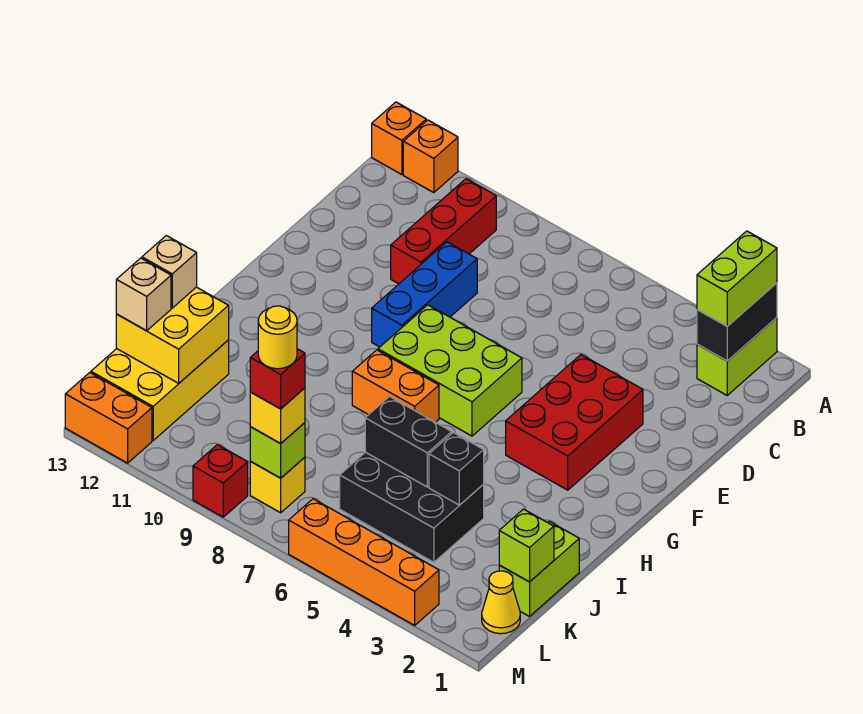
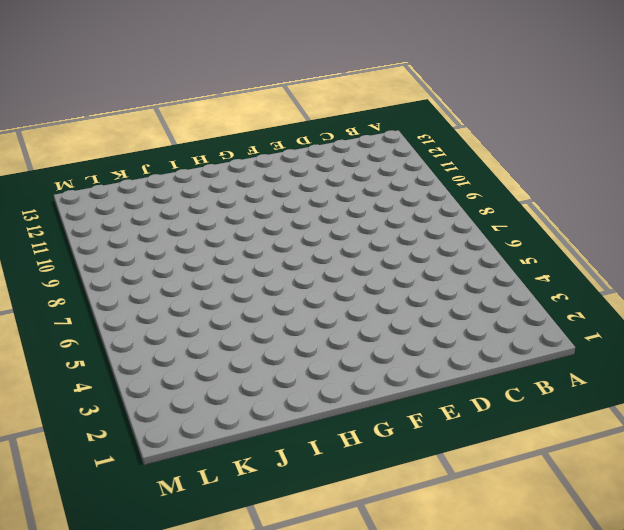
none -> lime brick A2:B2 level 1
none -> orange brick A12 level 1
none -> orange brick A13 level 1

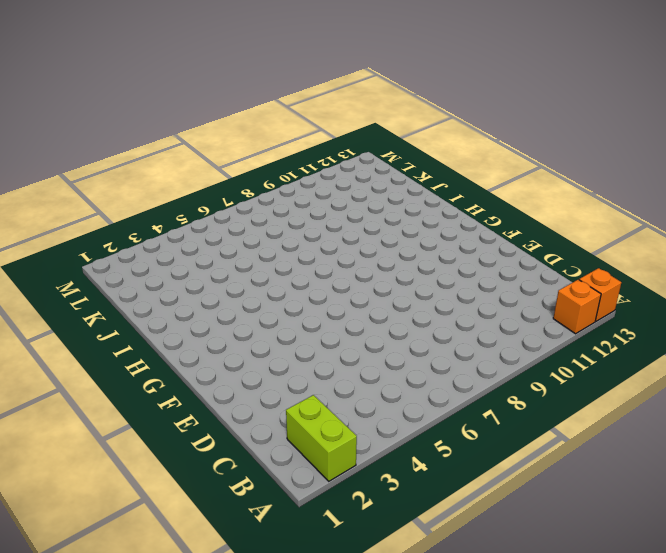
none -> red brick B10:D10 level 1
none -> blue brick D9:F9 level 1
none -> red brick E3:G4 level 1

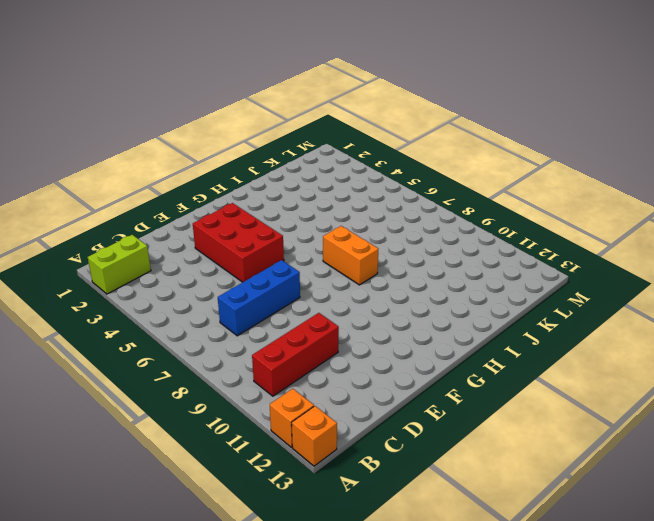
blue brick C7:E7 level 1 -> blue brick D9:F9 level 1
red brick E3:F5 level 1 -> red brick E3:G4 level 1
none -> lime brick F6:G8 level 1
none -> lime brick J1:K1 level 1
none -> black brick J4:K6 level 1

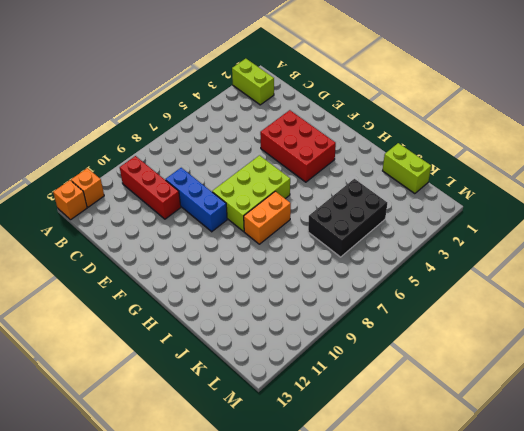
none -> yellow brick J12:L13 level 1
none -> yellow cone L1 level 1
none -> yellow brick L8 level 1

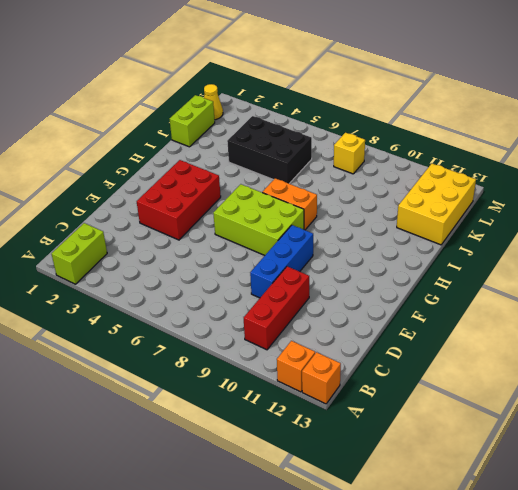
none -> orange brick M3:M6 level 1
none -> red brick M9 level 1
none -> orange brick M12:M13 level 1

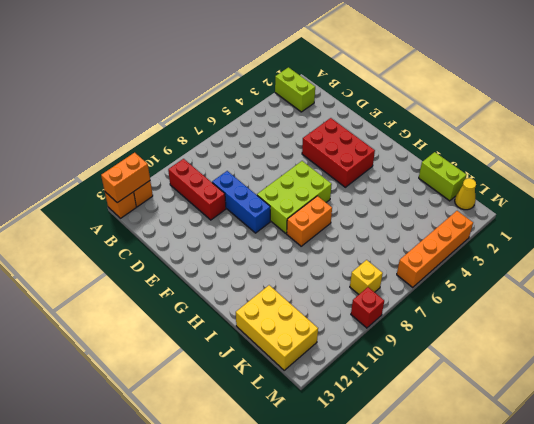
orange brick A12:A13 level 2 -> orange brick M12:M13 level 1
none -> black brick J4:K6 level 1
none -> black brick A2:B2 level 2
none -> black brick J4 level 2

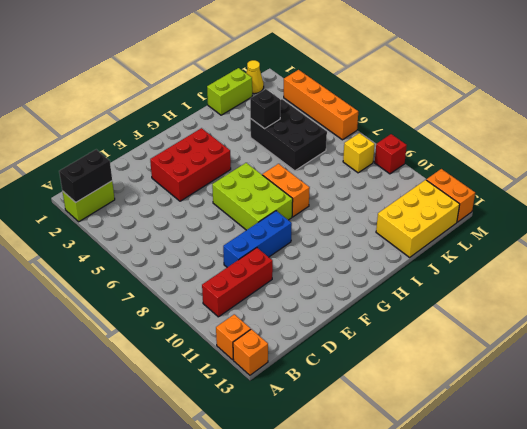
none -> black brick J5:J6 level 2
none -> yellow brick J12:K13 level 2
none -> lime brick K1 level 2

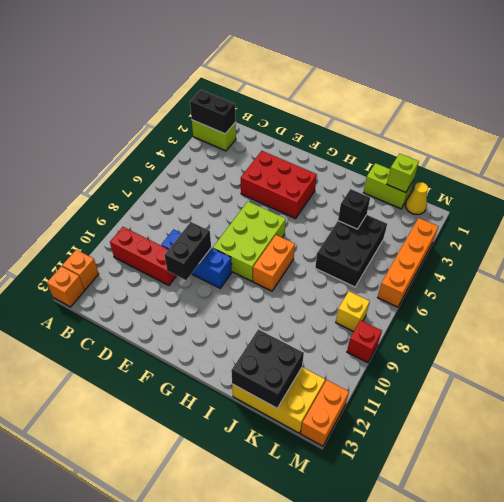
black brick E9:E10 level 2 -> black brick J5:J6 level 2
black brick J12:K13 level 2 -> yellow brick J12:K13 level 2
none -> lime brick L8 level 2
none -> lime brick A2:B2 level 3
none -> tan brick J13 level 3

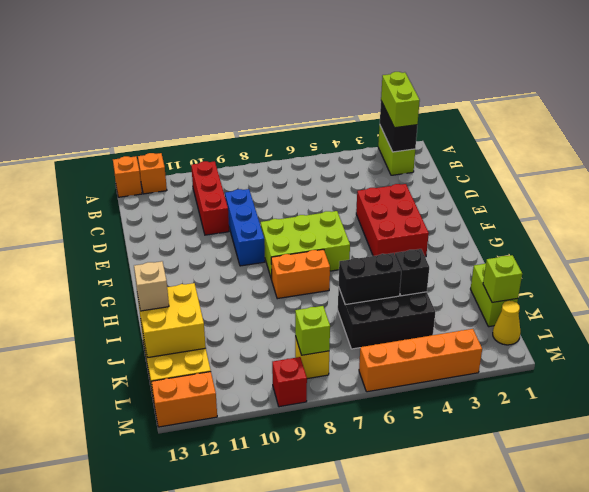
none -> tan brick K13 level 3
none -> yellow brick L8 level 3
none -> red brick L8 level 4

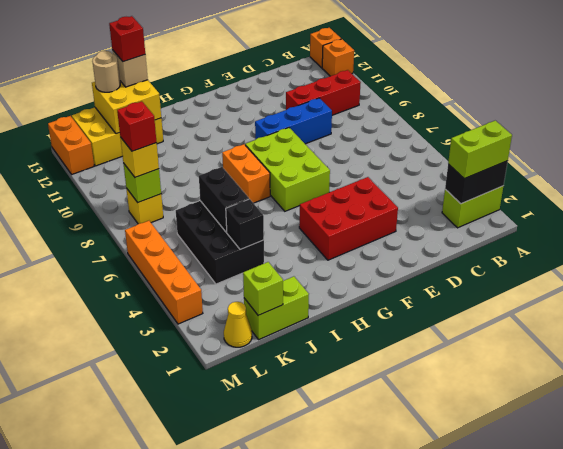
red brick J13 level 4 -> red brick M9 level 1
tan round brick K13 level 3 -> tan brick K13 level 3
none -> yellow round brick L8 level 5

